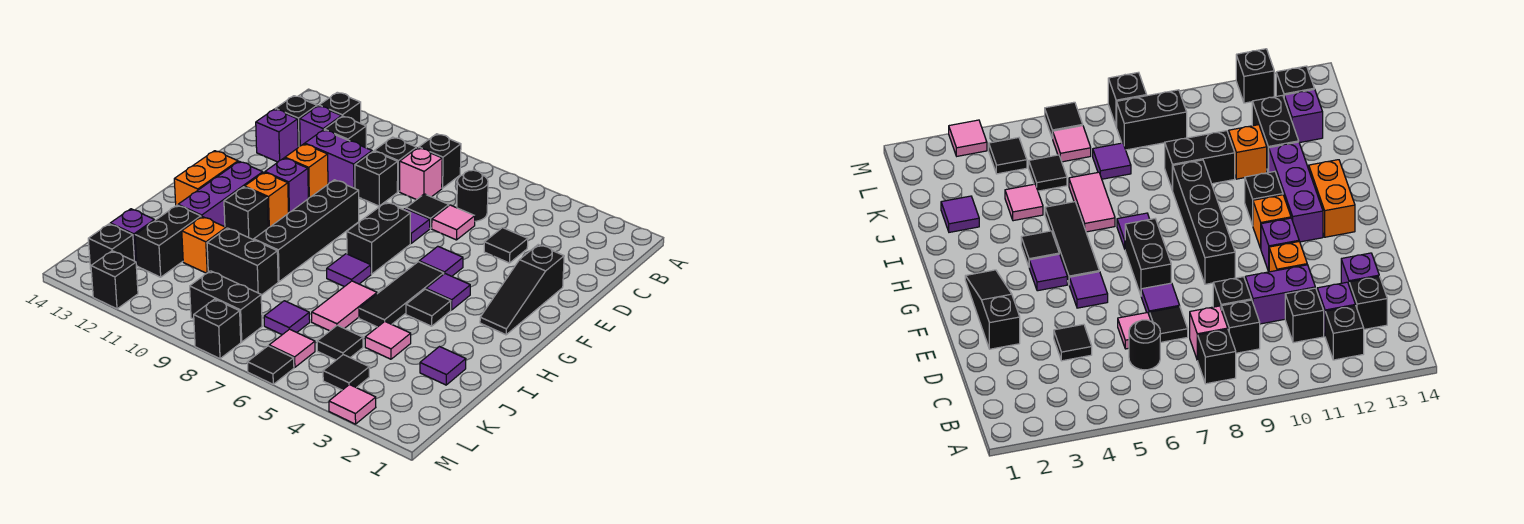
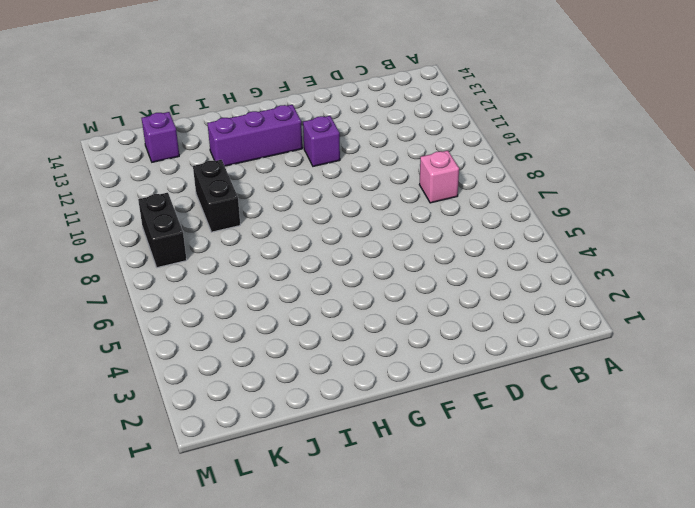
none -> black brick B8 level 1
none -> black brick B12 level 1
none -> black round brick C6 level 1
none -> black brick C9 level 1

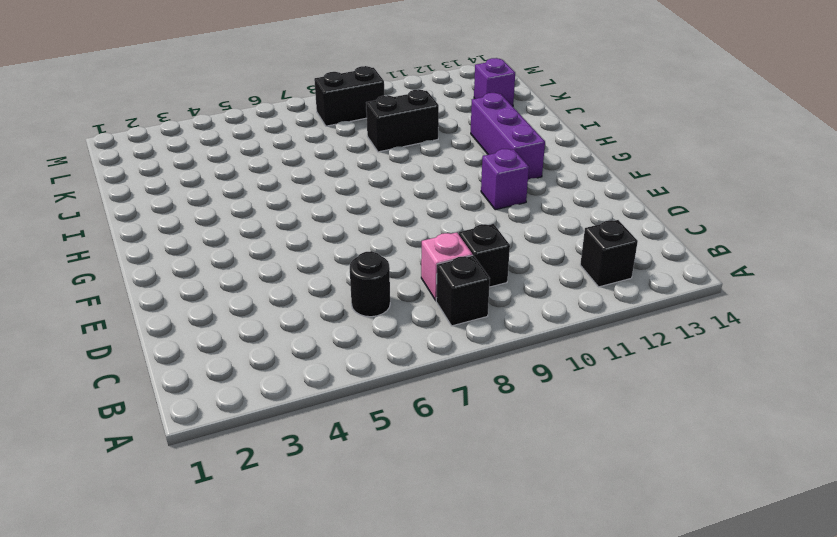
none -> black brick C11 level 1
none -> purple brick C12 level 1
none -> black brick C13 level 1
none -> black tile D4 level 1

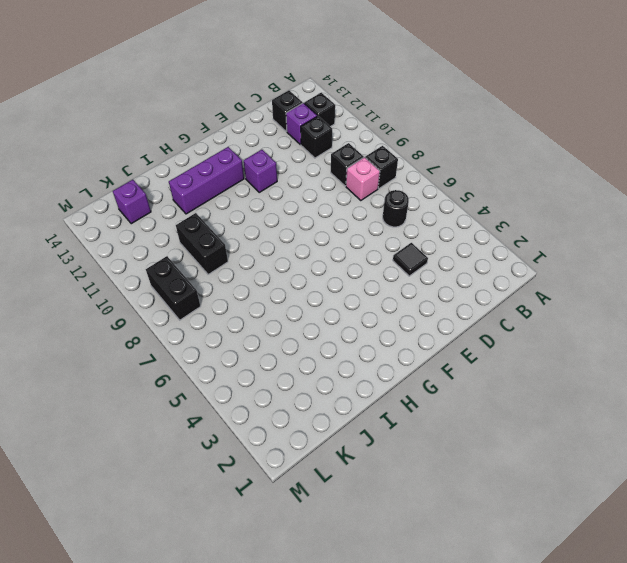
none -> pink tile D6 level 1
none -> black tile D7 level 1
none -> black brick D9 level 1
none -> purple brick D10:D11 level 1

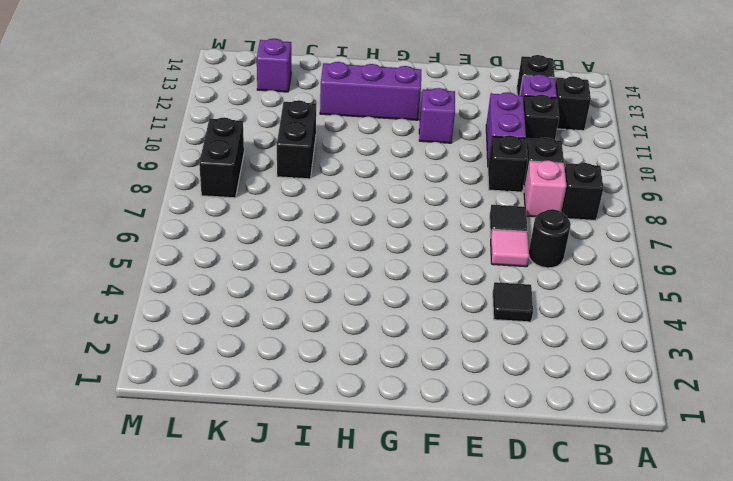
none -> purple brick D13 level 1
none -> black slope E2:G2 level 1 top E
none -> purple tile E7 level 1
none -> orange brick E11 level 1

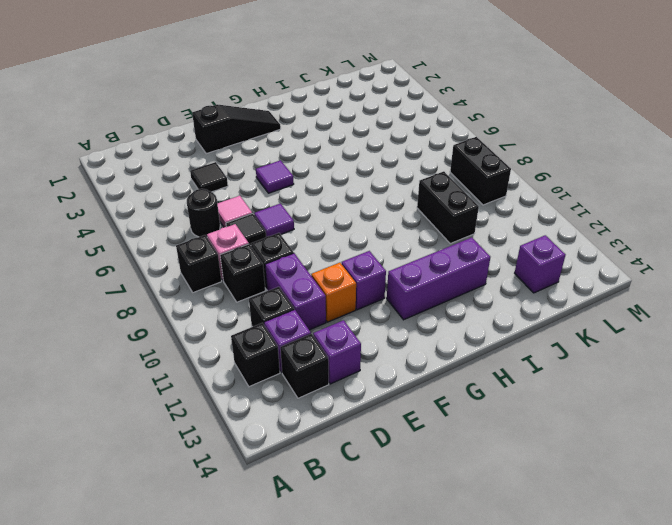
none -> black brick F7:G7 level 1
none -> black brick F9:I9 level 1
none -> purple tile G4 level 1
none -> black tile G5:I5 level 1

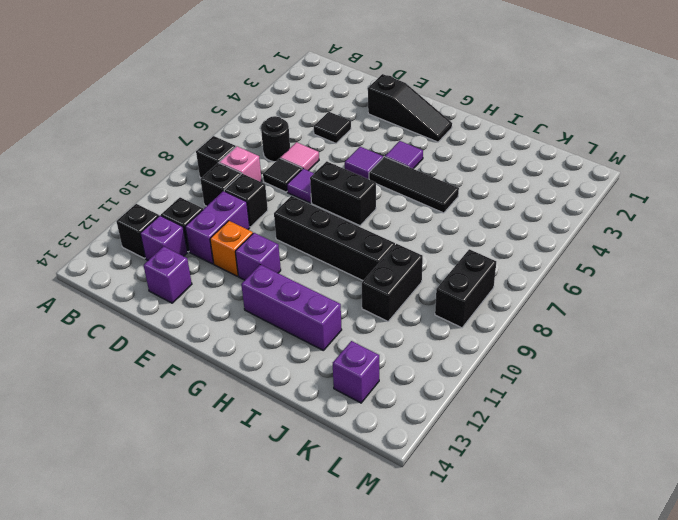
none -> black brick C13 level 1
none -> orange brick G11 level 1
none -> orange brick G13:H13 level 1
none -> black tile H4 level 1

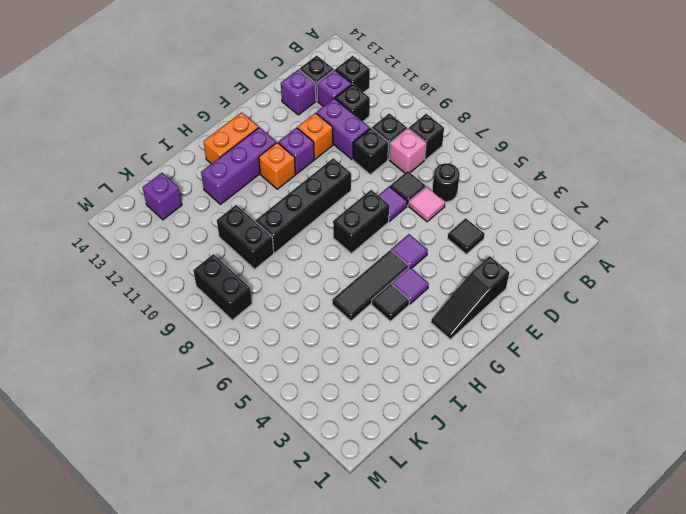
none -> purple tile H7 level 1
none -> black brick H11 level 1
none -> pink tile I6:J6 level 1
none -> purple tile J2 level 1

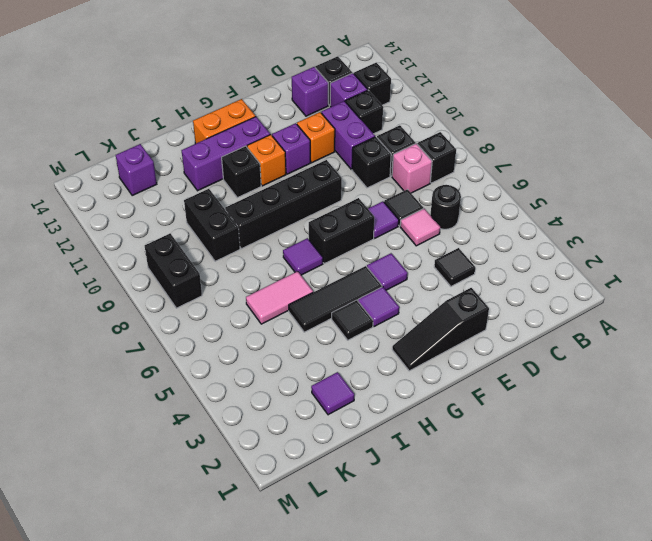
none -> pink tile J4 level 1
none -> orange brick J11 level 1
none -> black brick J12:K12 level 1
none -> black tile K5 level 1

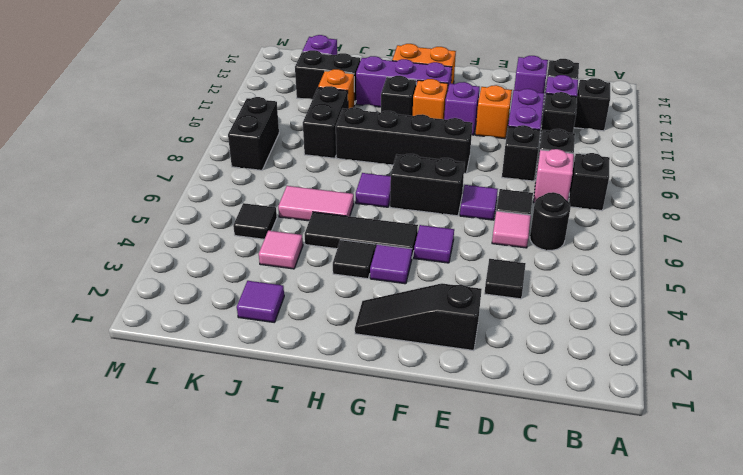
none -> purple tile K7 level 1
none -> black tile L4 level 1
none -> pink tile L6 level 1
none -> black brick L13 level 1

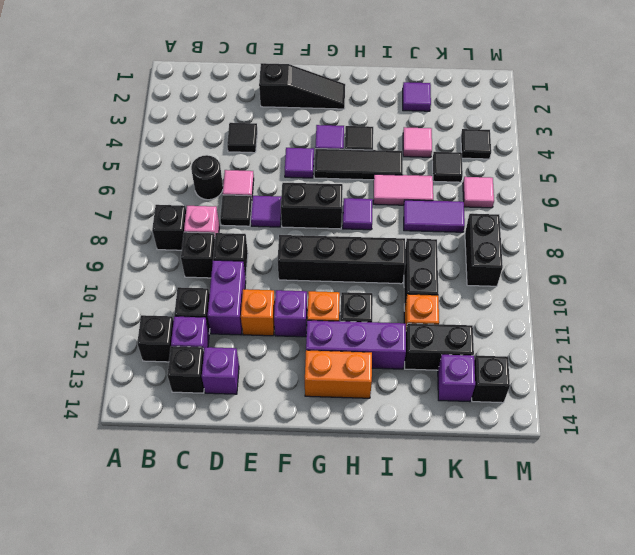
purple tile J7:K7 level 1 -> purple tile K7 level 1
none -> pink tile M3 level 1
none -> black tile M6 level 1
none -> black brick M8 level 1
none -> black brick M12 level 1

